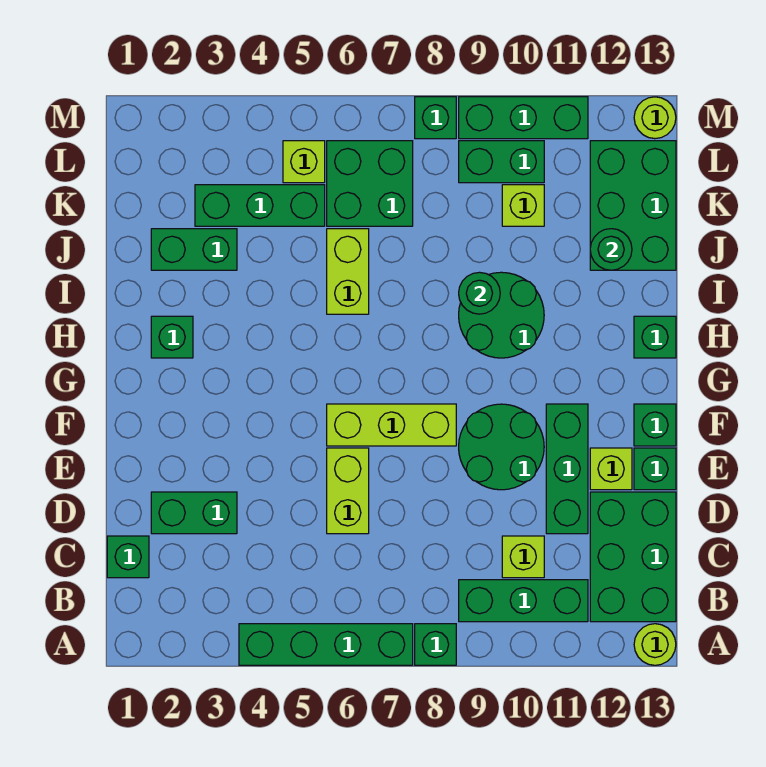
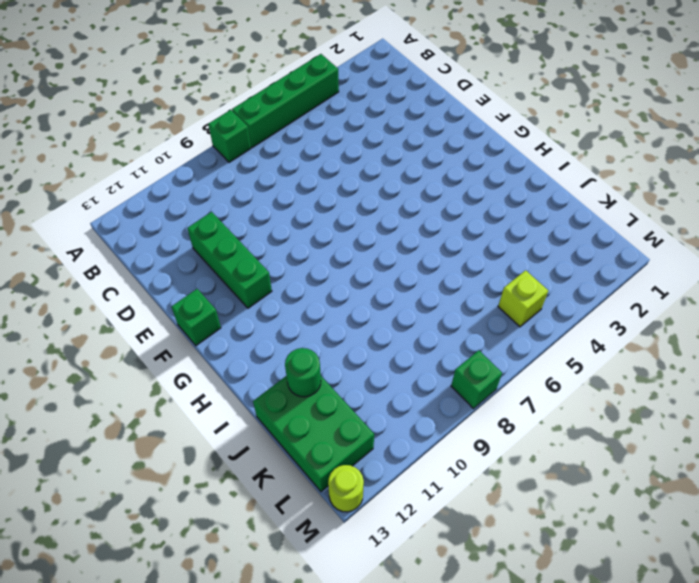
none -> lime round brick A13 level 1
none -> green brick B9:B11 level 1
none -> green brick B12:D13 level 1
none -> green brick C1 level 1

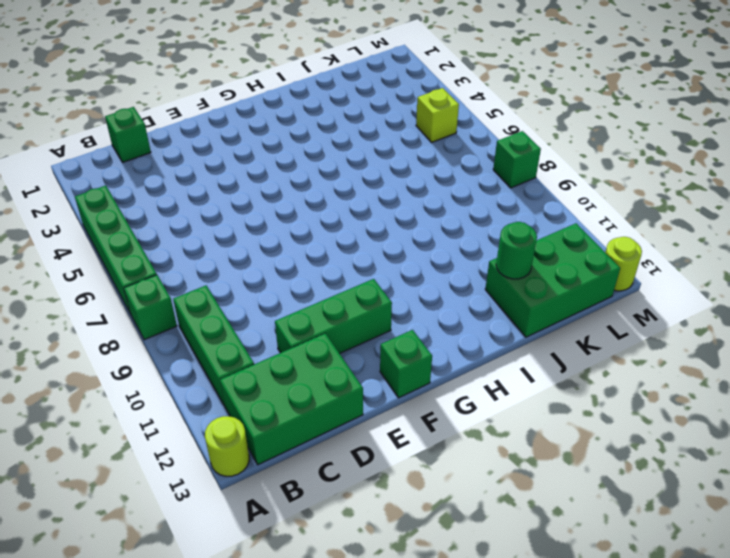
none -> lime brick C10 level 1
none -> green brick D2:D3 level 1
none -> lime brick D6:E6 level 1
none -> green round brick E9:F10 level 1

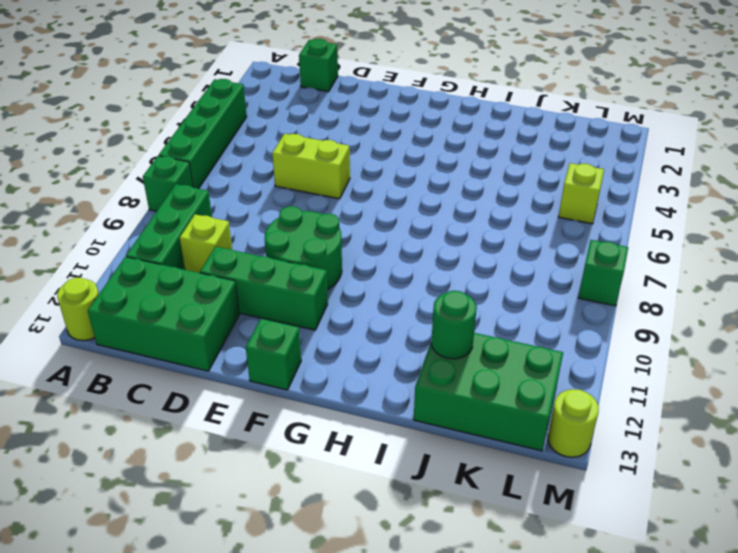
none -> green brick D2:D3 level 1
none -> lime brick E12 level 1
none -> green brick E13 level 1
none -> lime brick F6:F8 level 1

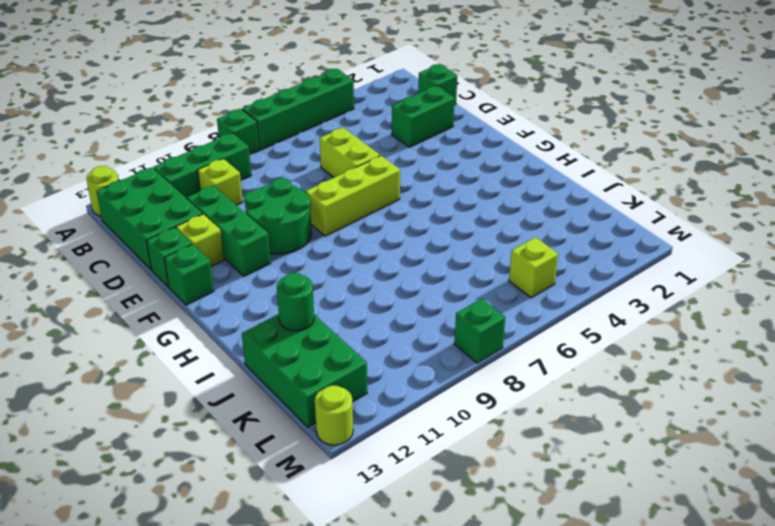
none -> green brick H2 level 1
none -> green round brick H9:I10 level 1
none -> green brick H13 level 1
none -> lime brick I6:J6 level 1

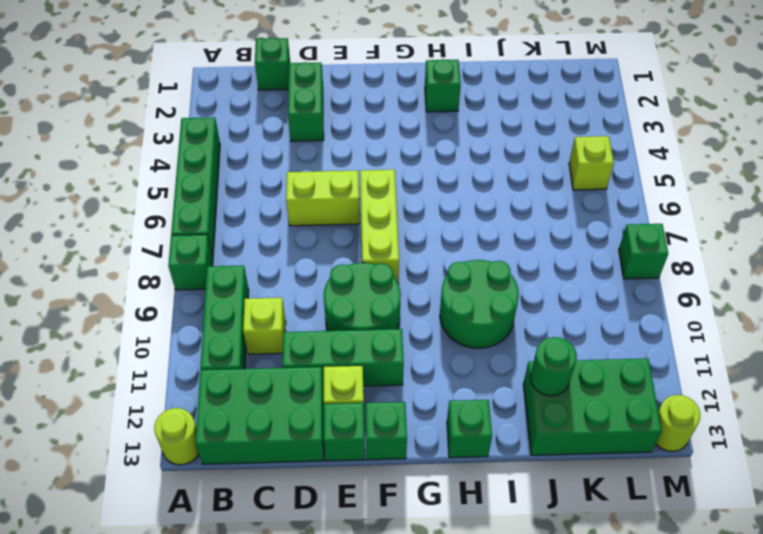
none -> lime brick I6:J6 level 1
none -> green brick J2:J3 level 1
none -> green brick K3:K5 level 1
none -> green brick K6:L7 level 1

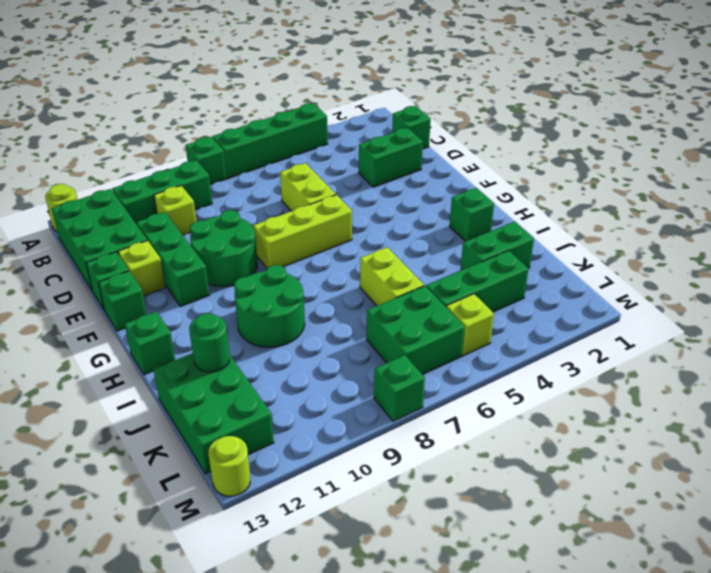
none -> lime brick K10 level 1
none -> green brick L9:L10 level 1
none -> green brick M9:M11 level 1
none -> green round brick I9 level 2

